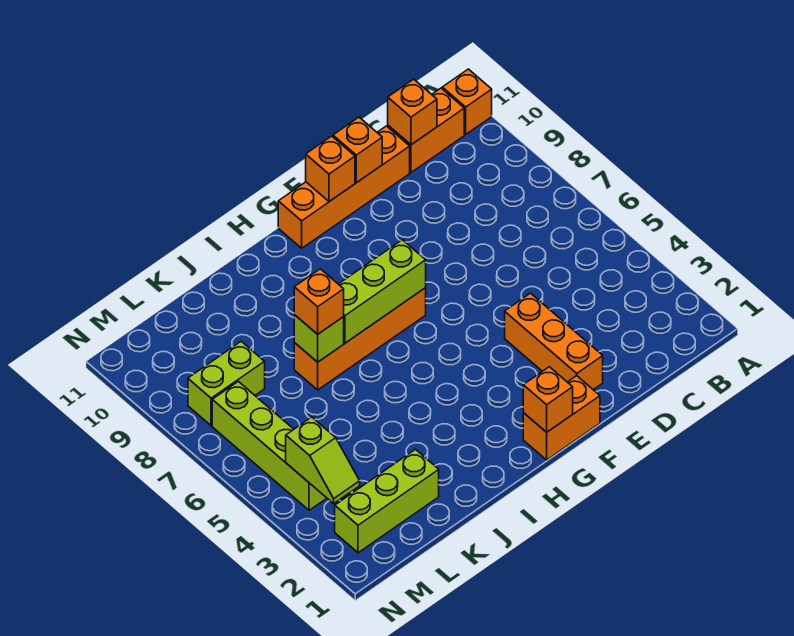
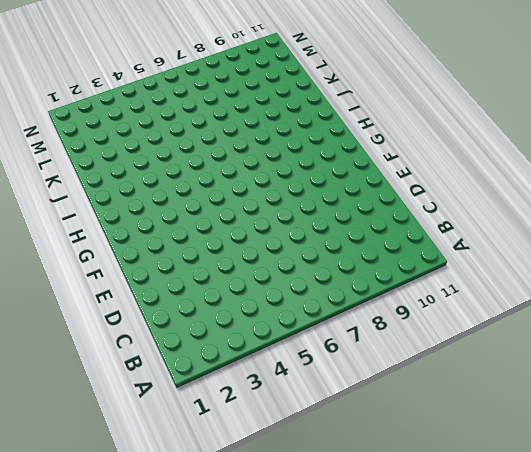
none -> orange brick A11 level 1
none -> orange brick B11:C11 level 1
none -> orange brick D11:G11 level 1

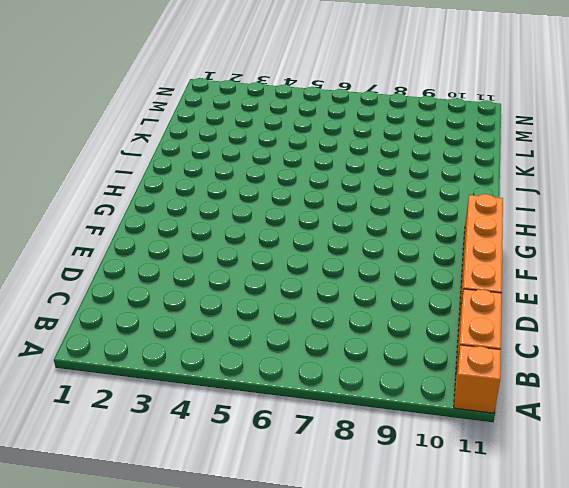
none -> orange brick E2:E4 level 1
none -> orange brick F1:G1 level 1
none -> orange brick G7:J7 level 1

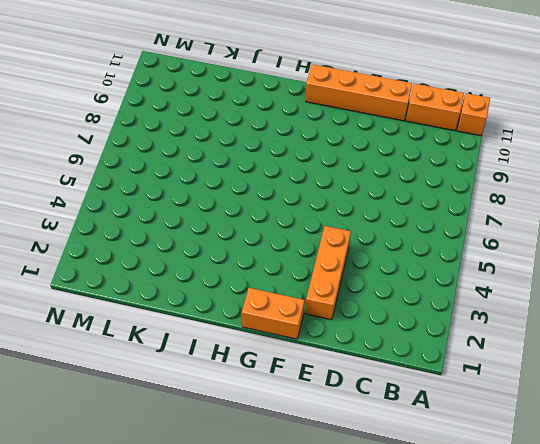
none -> orange brick G7:J7 level 1
none -> lime brick K2:M2 level 1
none -> lime brick L8:M8 level 1

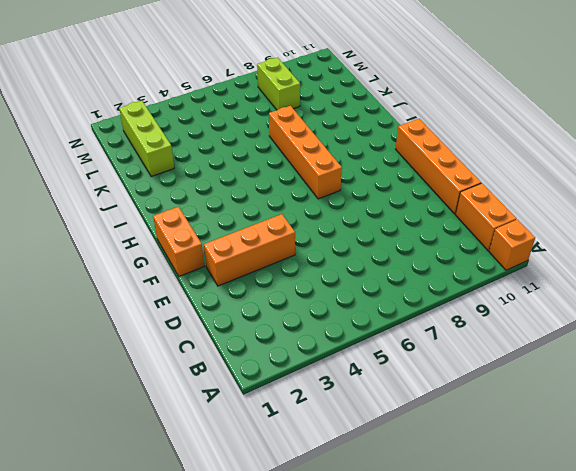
none -> lime brick M4:M7 level 1
none -> orange brick C11 level 2
none -> orange brick E11 level 2

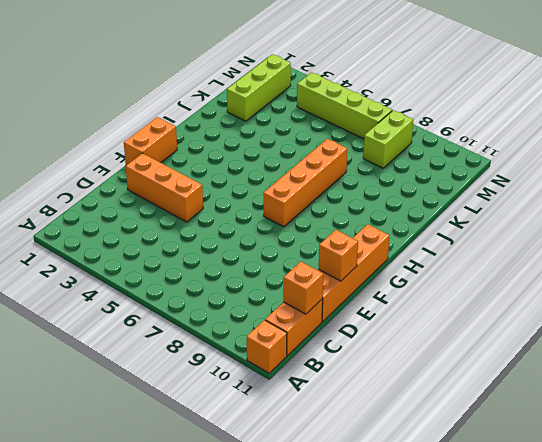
none -> orange brick F11 level 2
none -> orange brick G1 level 2
none -> lime brick G7:I7 level 2

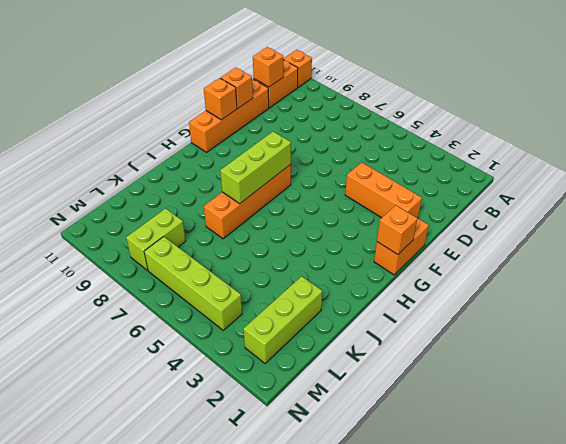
none -> lime brick J7 level 2
none -> lime slope M3:M4 level 2 top 4
none -> orange brick J7 level 3

